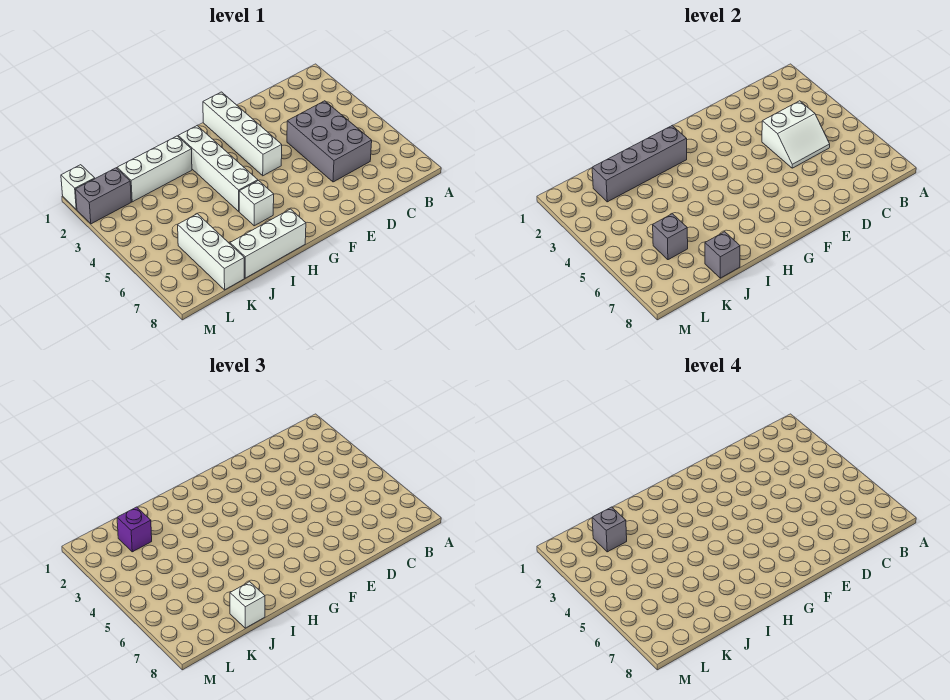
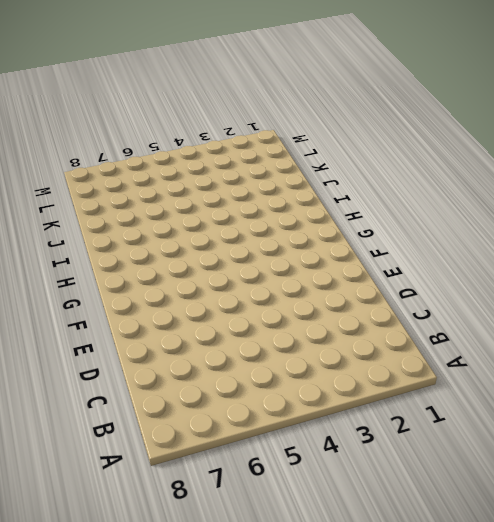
none -> grey brick C4:D6 level 1
none -> white brick F1:F4 level 1
none -> white brick H2:H5 level 1

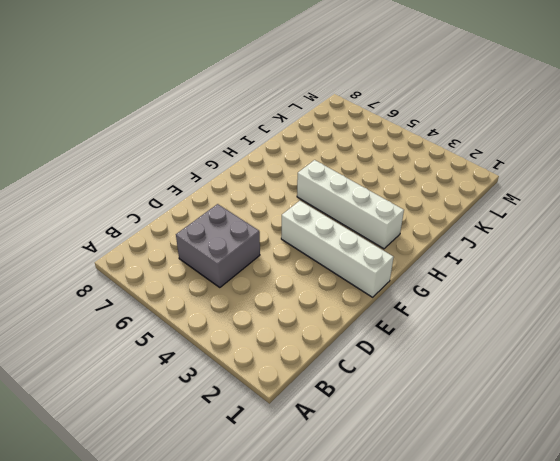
grey brick C5:D6 level 1 -> grey brick C4:D6 level 1
none -> white brick H6 level 1
none -> white brick H8:J8 level 1
none -> white brick I2:K2 level 1

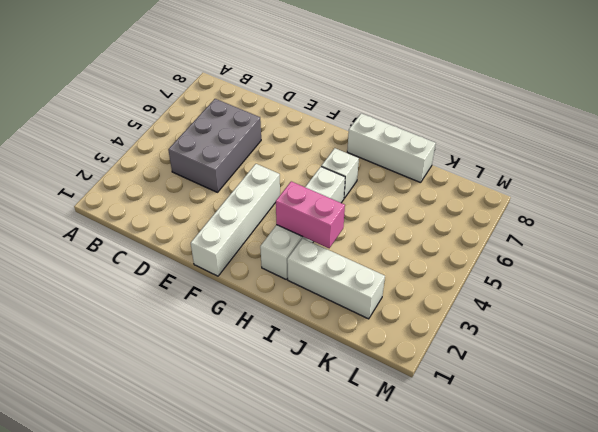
pink brick H3:I3 level 2 -> none
none -> white brick K6:K8 level 1
none -> grey brick L2:M2 level 1
none -> white brick M1 level 1

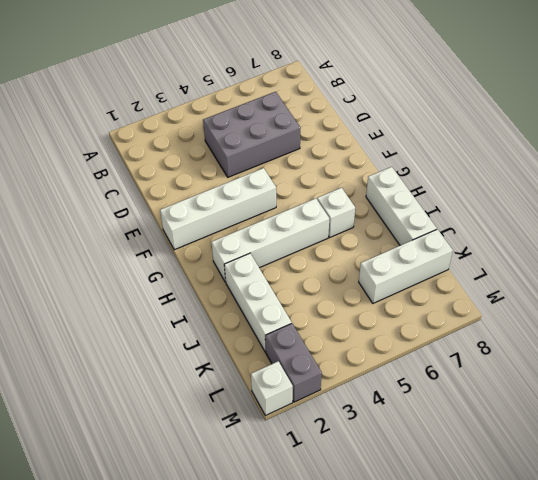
none -> white slope C4:D5 level 2 top 4
none -> grey brick H2:K2 level 2
none -> grey brick J8 level 2

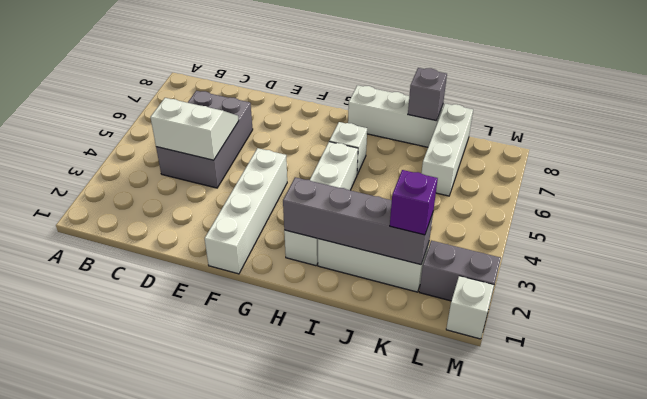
none -> grey brick K6 level 2
none -> white brick J8 level 3
none -> grey brick K2 level 4

